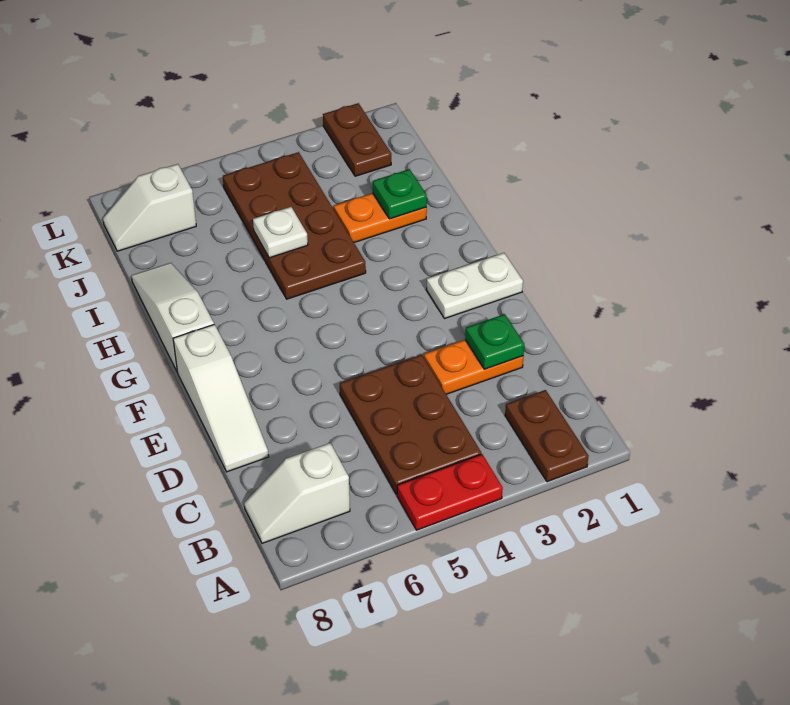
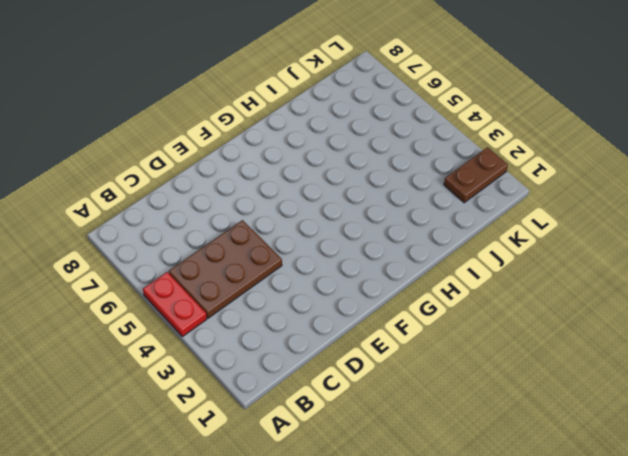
none -> brown plate A2:B2 level 1
none -> white slope B7:B8 level 1 top 7
none -> orange plate D2:D3 level 1

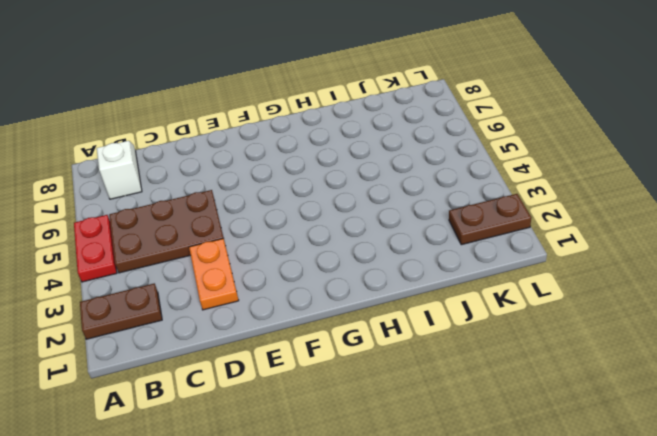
none -> white slope D8:F8 level 1 top F
none -> white plate F1:F2 level 1
none -> white slope G8:I8 level 1 top G

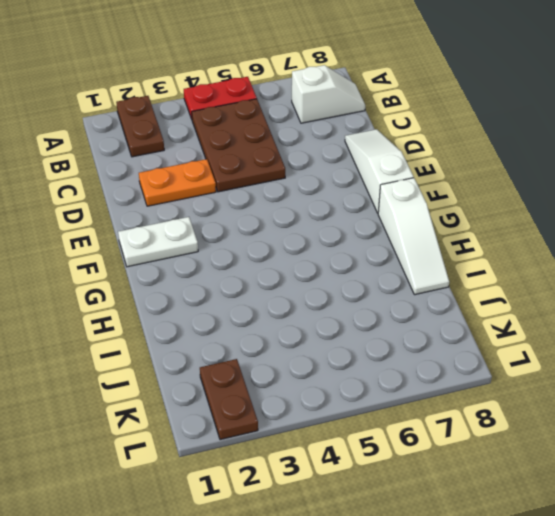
none -> brown plate H4:K5 level 1
none -> orange plate I2:I3 level 1
none -> white slope K7:K8 level 1 top 7

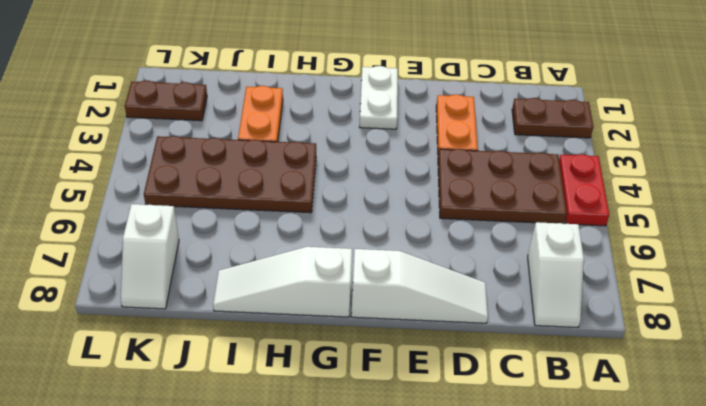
none -> green plate D2 level 2
none -> green plate I2 level 2
none -> white plate I5 level 2

